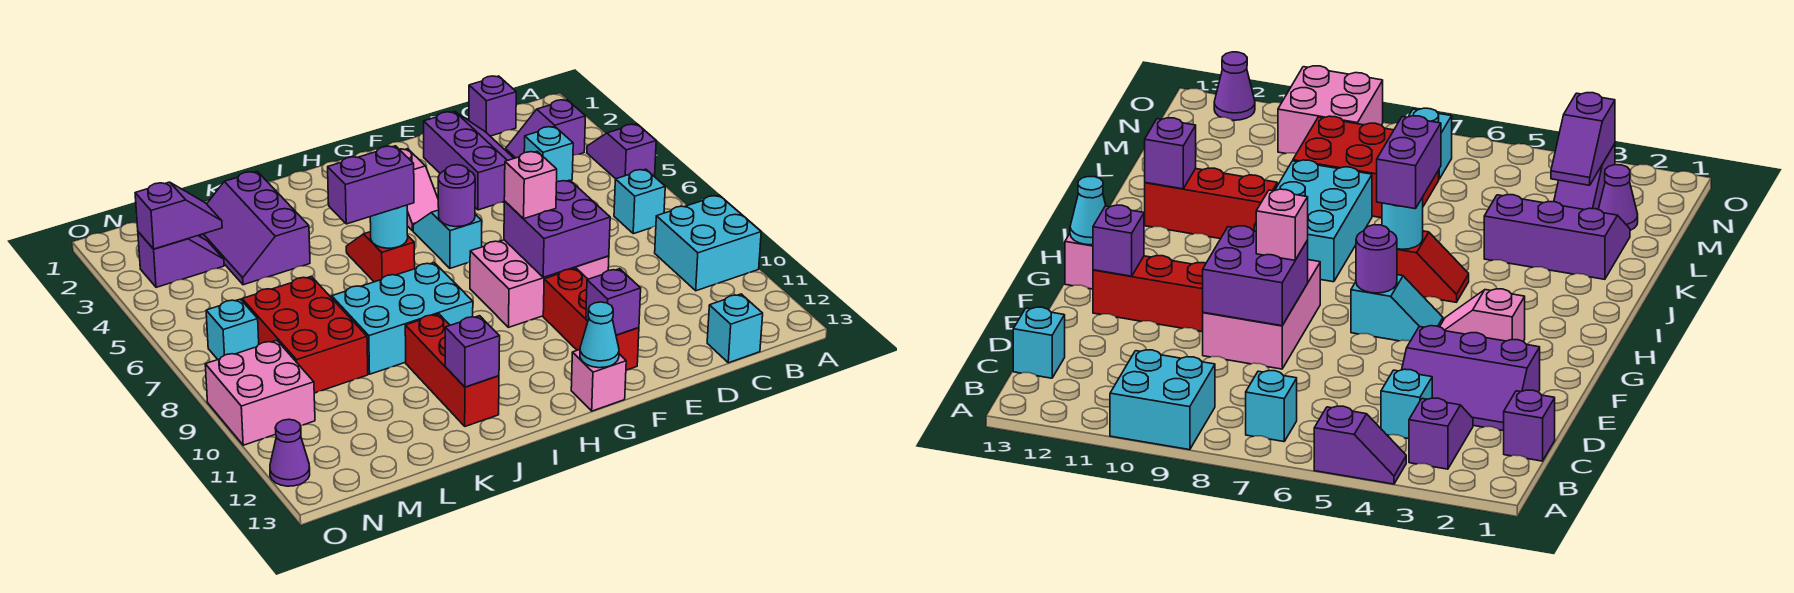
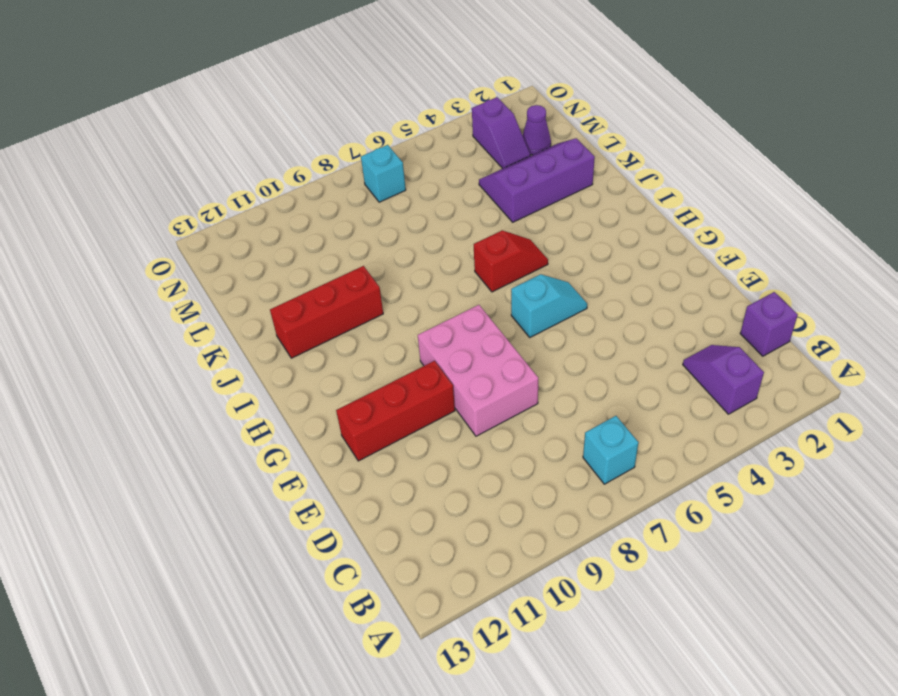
none -> purple slope A4:A5 level 1 top 5
none -> cyan brick A9:B10 level 1
none -> cyan brick C4 level 1
none -> cyan brick C13 level 1

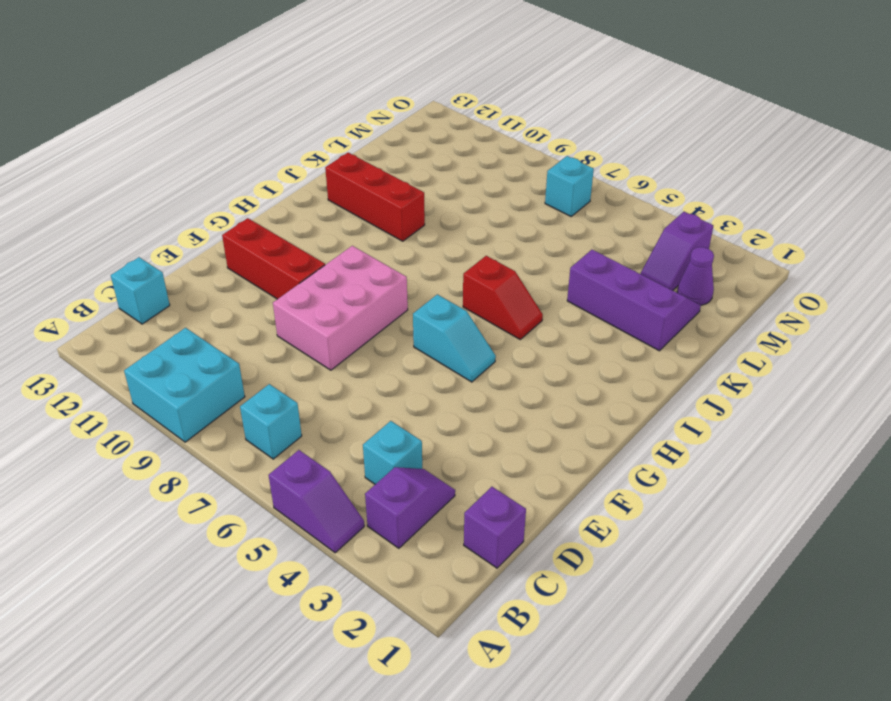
none -> purple slope D2:E4 level 1 top E
none -> pink slope G3:G4 level 1 top 3
none -> pink brick G13 level 1
none -> cyan brick I8:K9 level 1

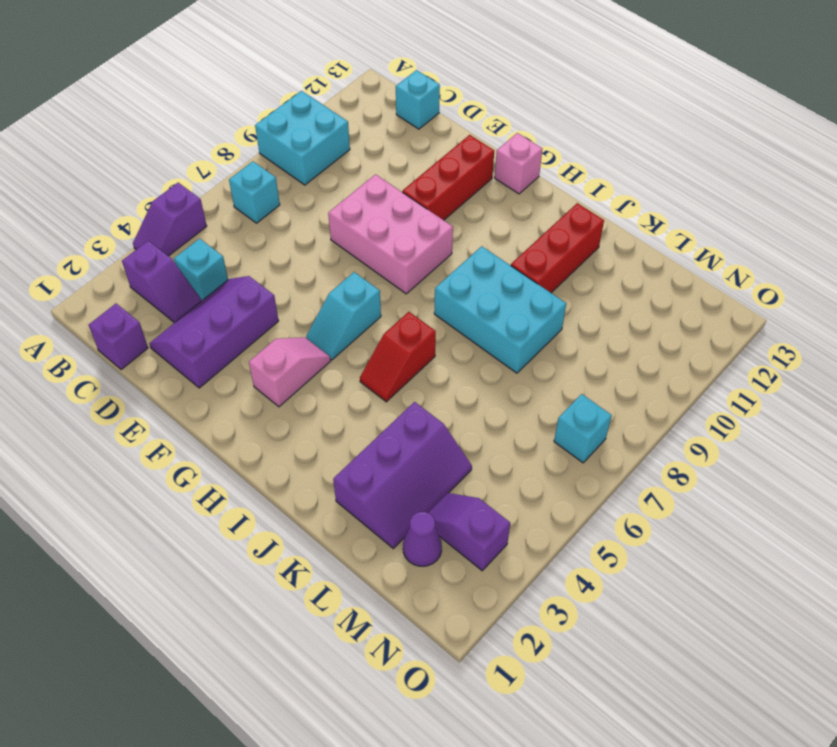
none -> red brick L7:M9 level 1
none -> pink brick N9:O10 level 1
none -> purple cone O12 level 1
none -> purple brick E8:F9 level 2

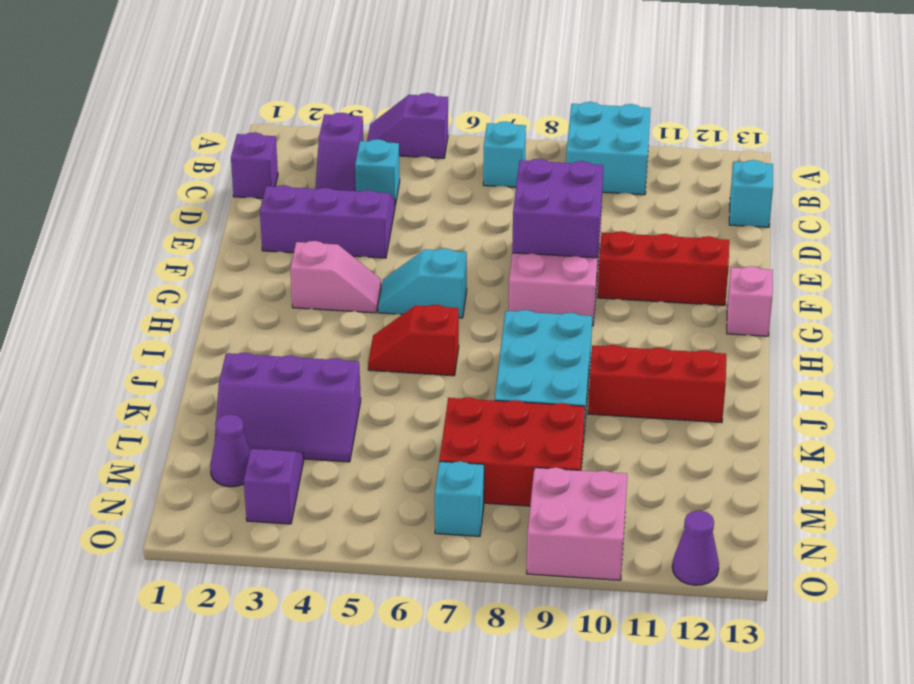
none -> purple brick F12 level 2
none -> purple round brick G6 level 2
none -> cyan cone G13 level 2
none -> cyan round brick I6 level 2

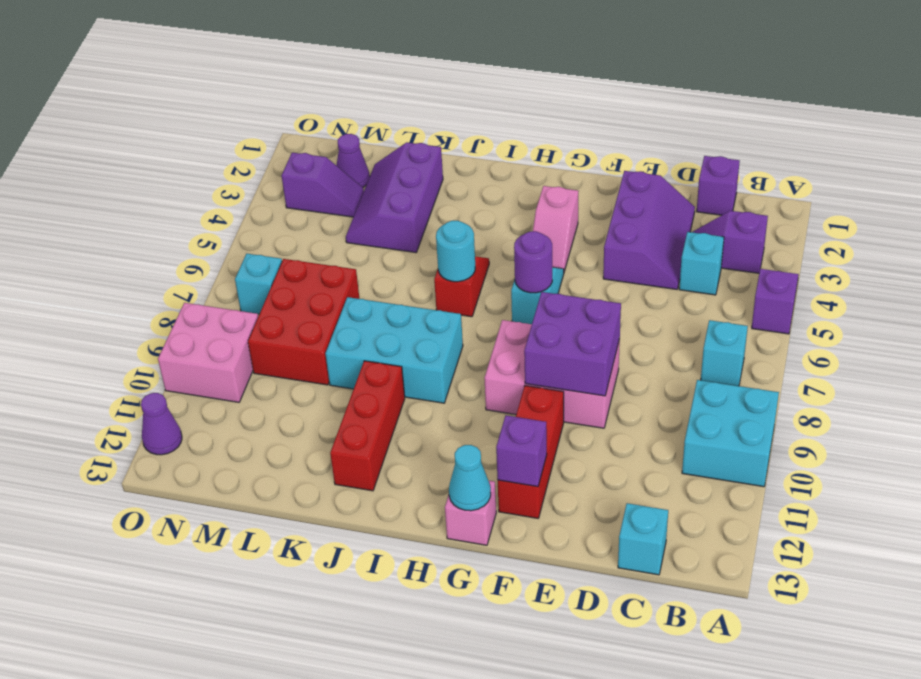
none -> purple brick J12 level 2
none -> purple slope M3:N3 level 2 top N
none -> pink brick F8 level 3
none -> purple brick I6:J6 level 3

